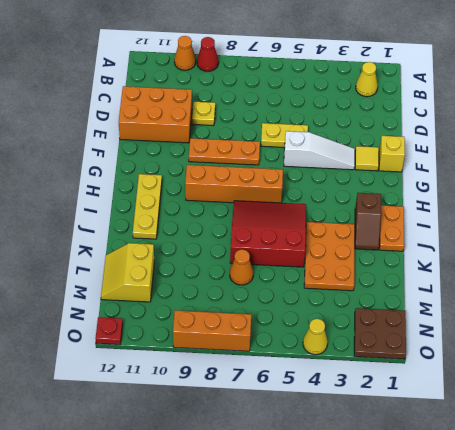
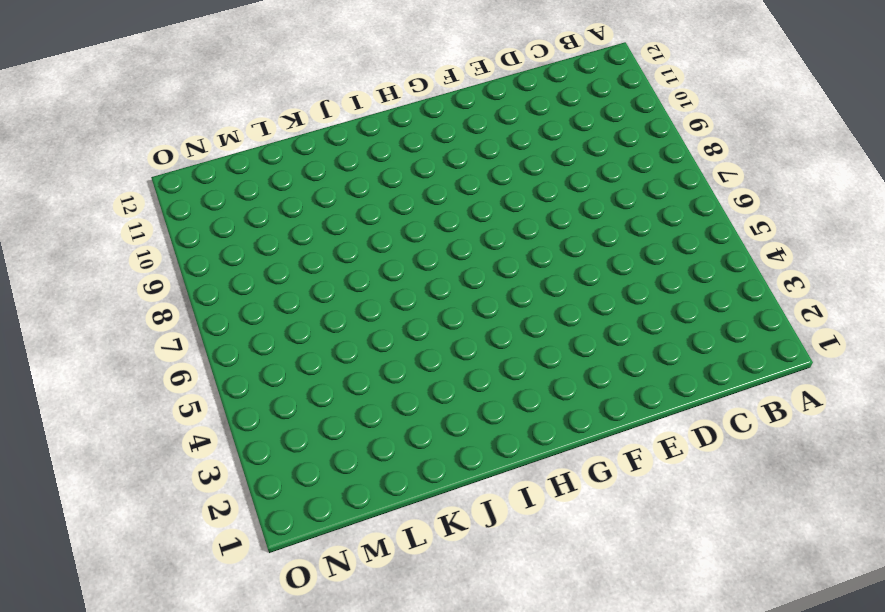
none -> red cone A9 level 1
none -> orange cone A10 level 1
none -> yellow cone B2 level 1

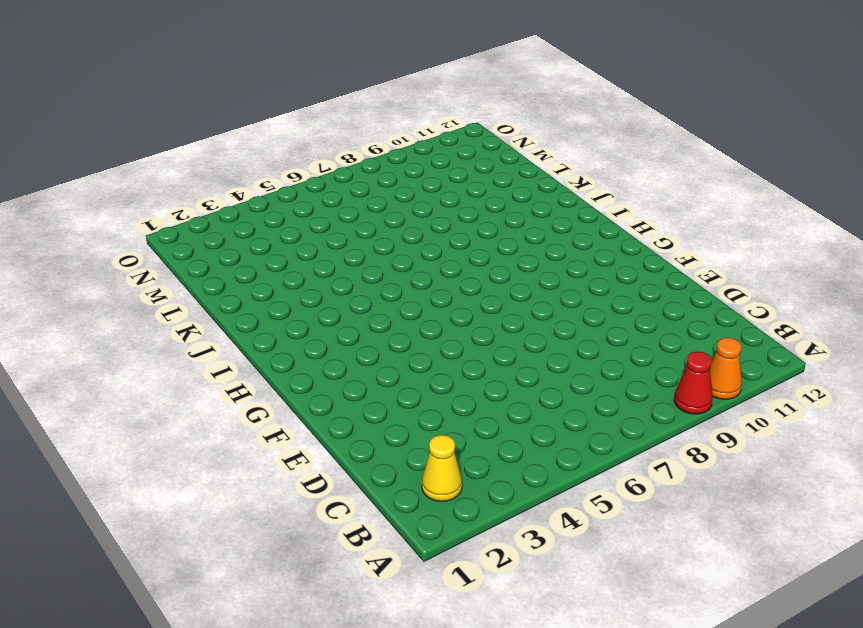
none -> yellow plate D9 level 1
none -> orange brick D10:E12 level 1
none -> yellow plate E5:E6 level 1

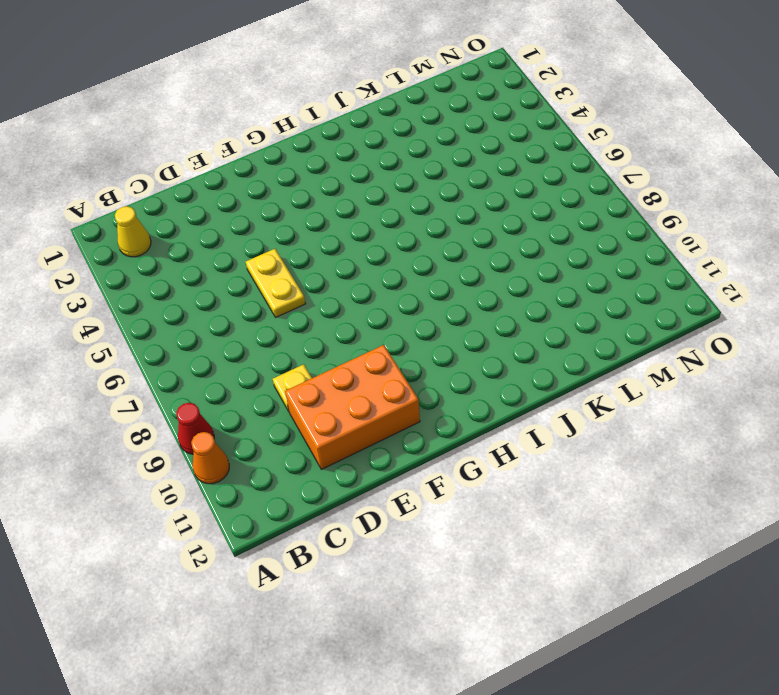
orange brick D10:F11 level 1 -> orange brick D10:E12 level 1
none -> yellow brick F1 level 1
none -> yellow tile F2 level 1
none -> white slope F3:F5 level 1 top 5

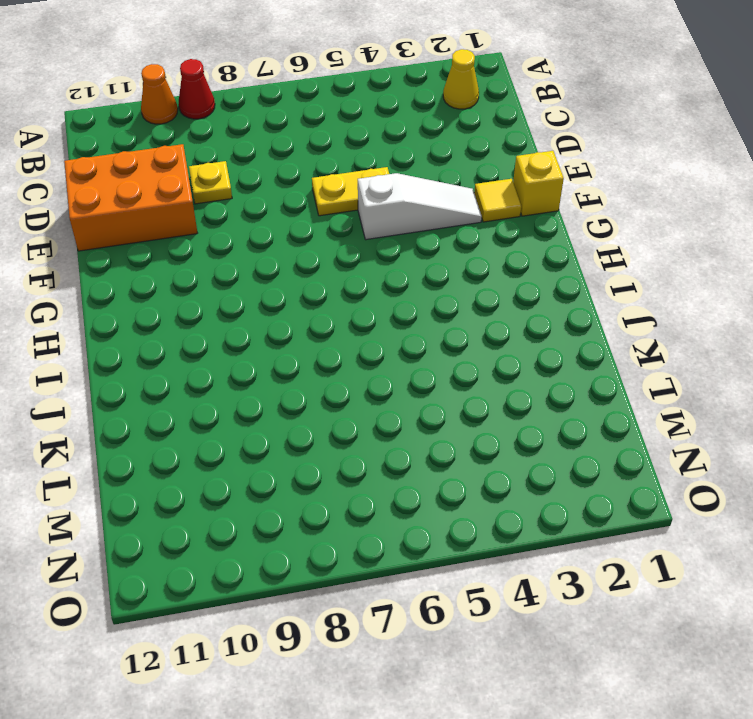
none -> orange plate F7:F9 level 1
none -> orange brick H6:H9 level 1
none -> yellow plate H11:J11 level 1

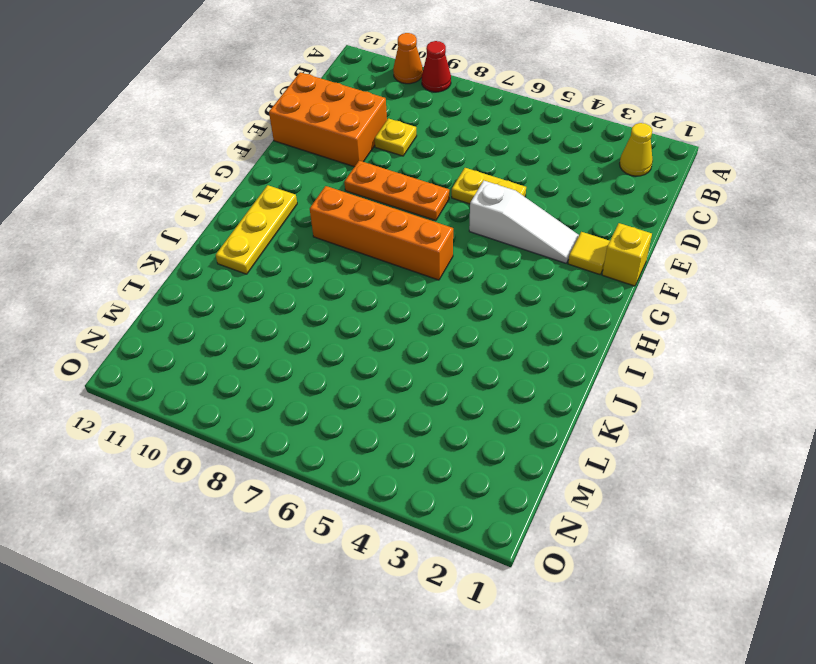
none -> orange plate I1:J1 level 1
none -> brown slope I2:J2 level 1 top I
none -> red slope I5:K7 level 1 top K

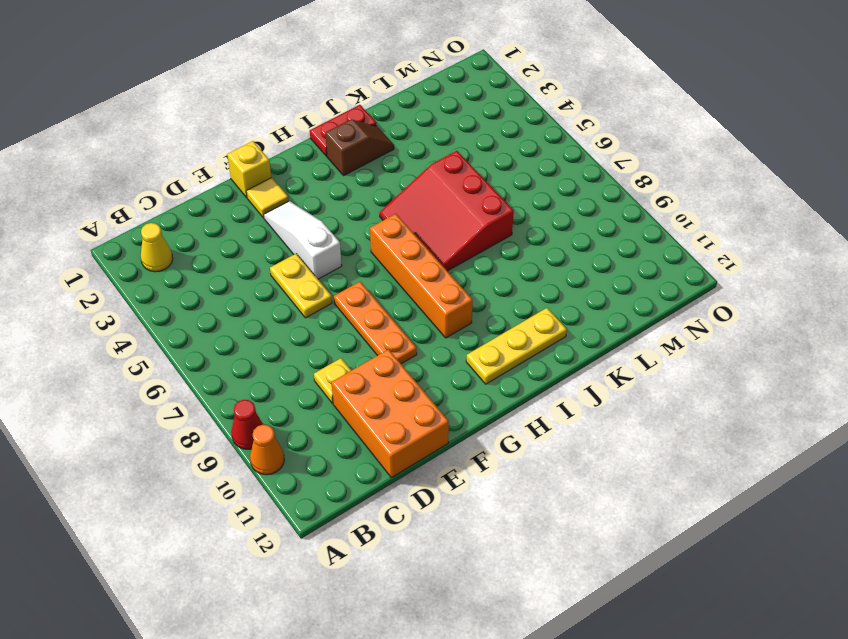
red plate I1:J1 level 1 -> orange plate I1:J1 level 1
none -> orange plate J3:L4 level 1
none -> orange cone L7 level 1
none -> yellow slope L11:M12 level 1 top 11

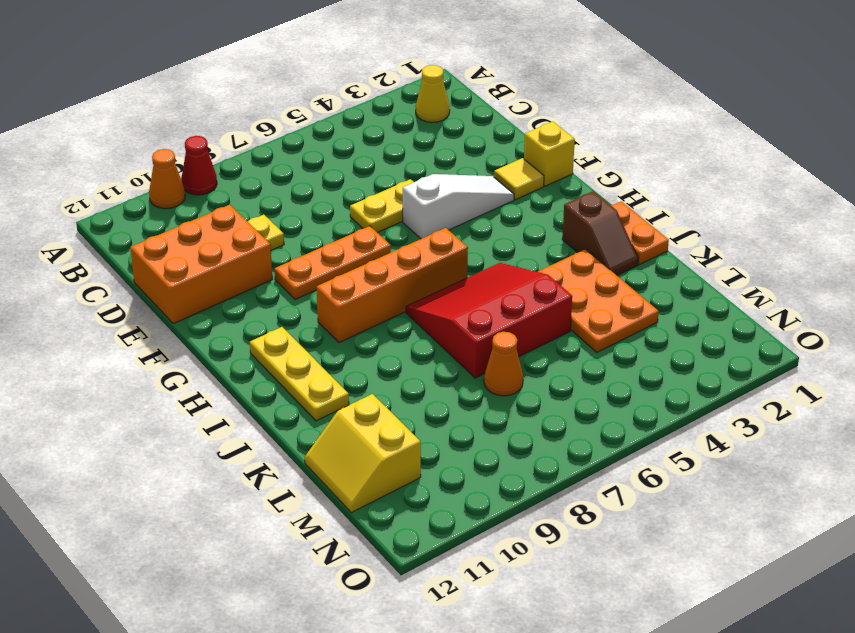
none -> brown plate N1:O2 level 1
none -> yellow cone O4 level 1
none -> orange brick O7:O9 level 1

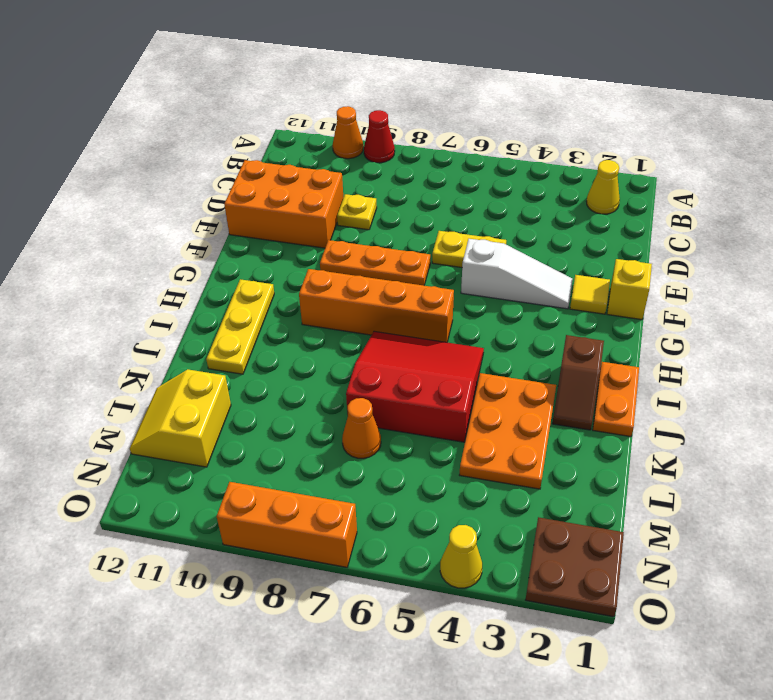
none -> red plate O12 level 1

